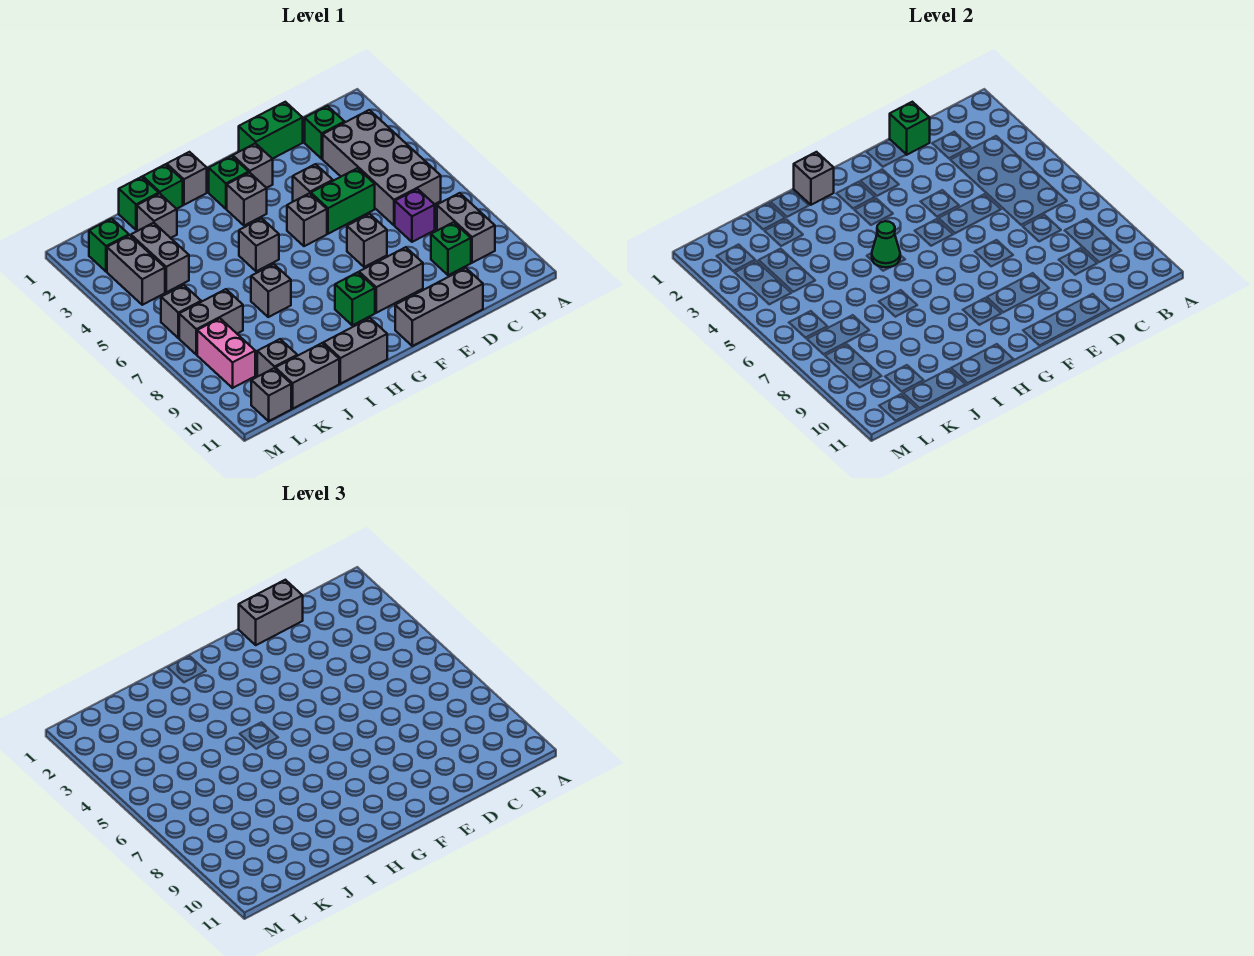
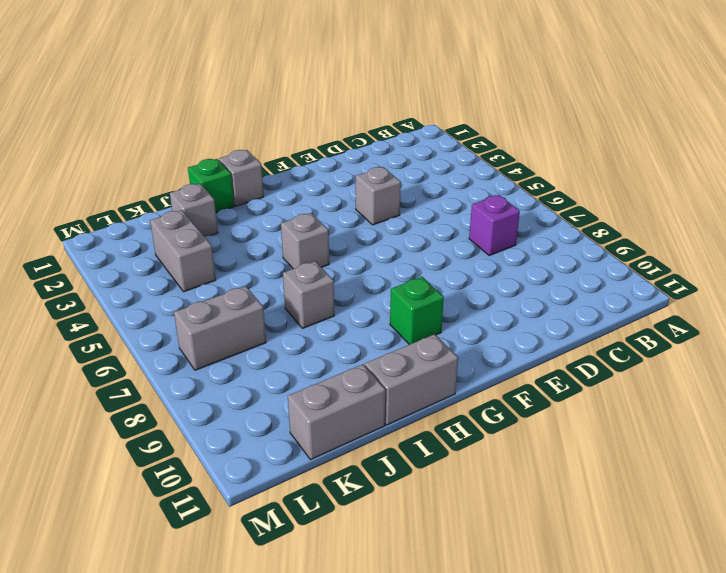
none -> grey brick B3:C6 level 1
none -> grey brick B8:B9 level 1
none -> green brick C2 level 1
none -> green brick C9 level 1

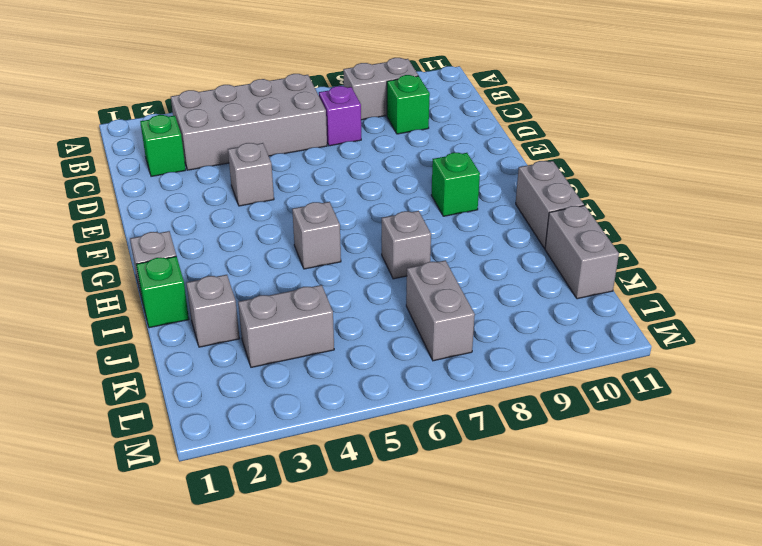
none -> green brick D1:E1 level 1
none -> green brick D5:E5 level 1
none -> grey brick D11:F11 level 1
none -> grey brick E7 level 1

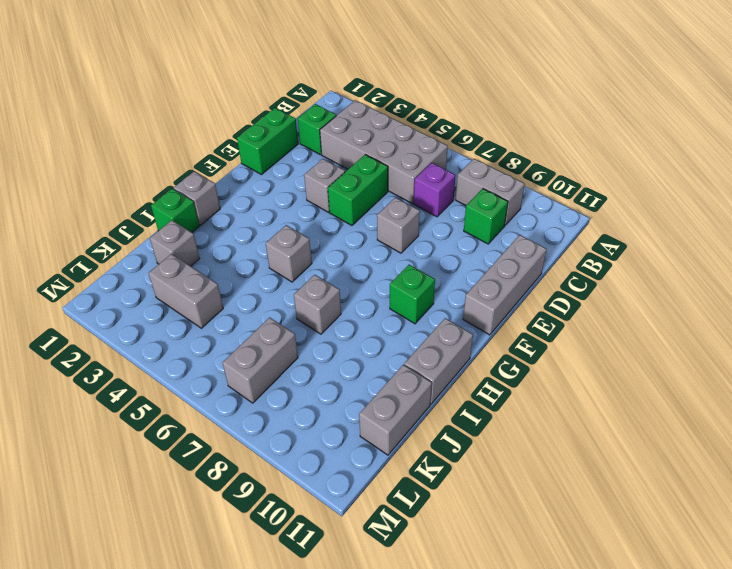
none -> grey brick E9:F9 level 1
none -> grey brick F2 level 1
none -> grey brick F5 level 1
none -> green brick G2 level 1

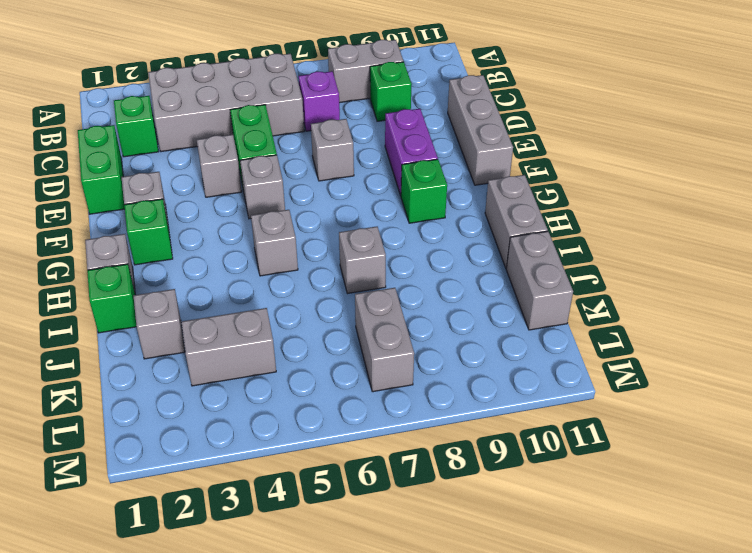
purple brick E9:F9 level 1 -> grey brick E9:F9 level 1
none -> grey brick G3 level 1
none -> green brick J1 level 1
none -> grey brick K10 level 1
none -> green brick L2 level 1

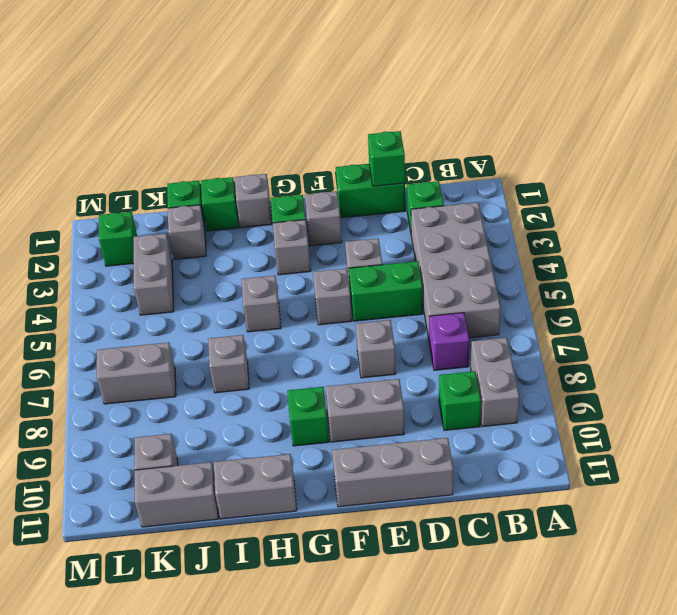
none -> grey brick L3:L4 level 1
none -> grey brick L6 level 1
none -> pink brick L8:L9 level 1
none -> grey brick L11 level 1

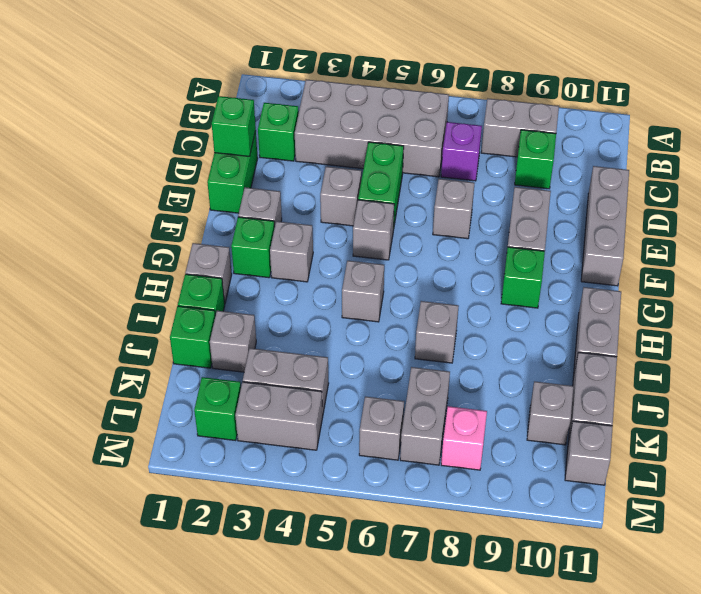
pink brick L8 level 1 -> pink brick L8:L9 level 1
none -> grey brick H1 level 2
none -> green cone H5 level 2
none -> grey brick D1:E1 level 3

